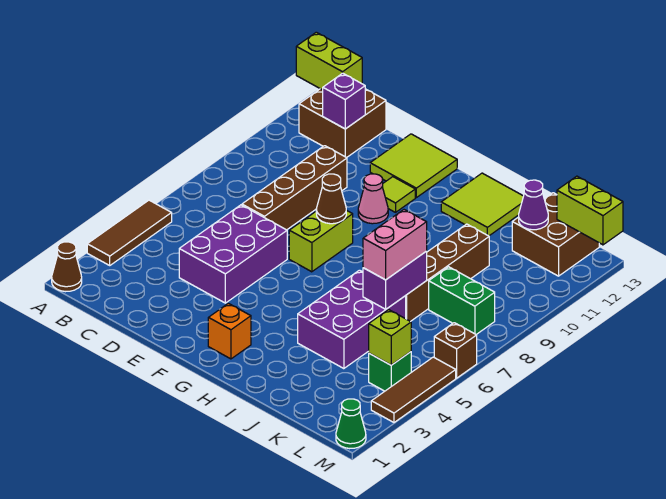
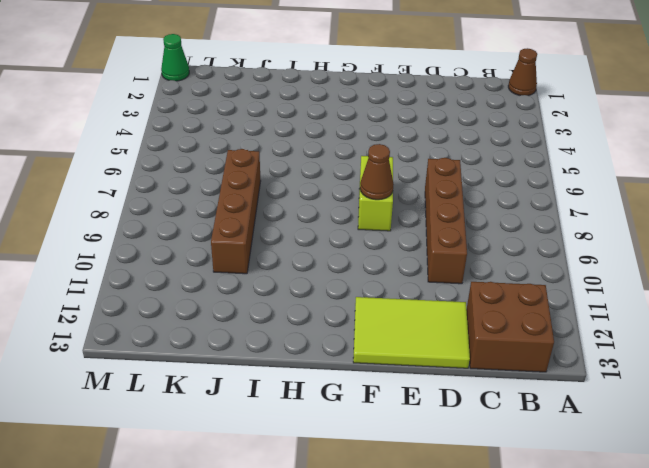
lime tile D12:F13 level 1 -> lime tile E12:F13 level 1
none -> brown tile A3:A5 level 1
none -> purple brick D4:E6 level 1
none -> pink cone F10 level 1

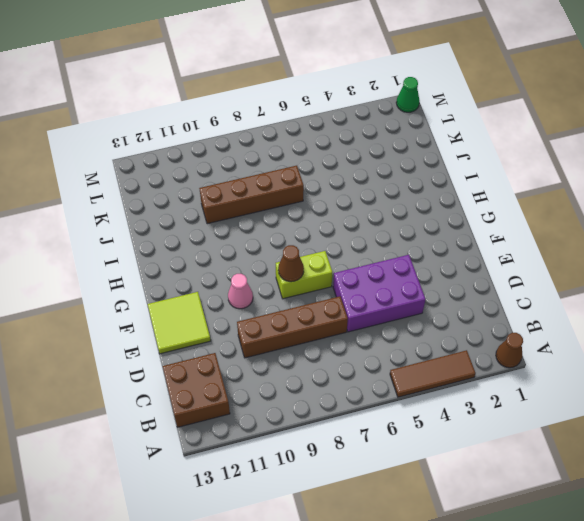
none -> lime tile F11 level 1
none -> orange brick G2 level 1
none -> lime tile H12:I13 level 1

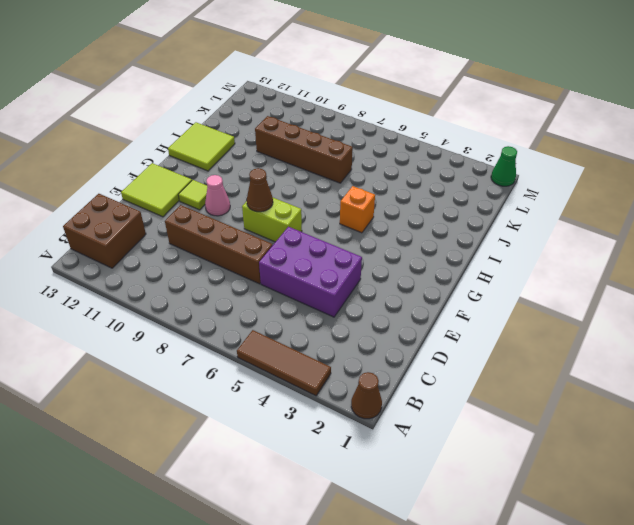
orange brick H5 level 1 -> orange brick G2 level 1
none -> purple brick I4:J6 level 1
none -> green brick K8:L8 level 1
none -> brown brick K12:L13 level 1

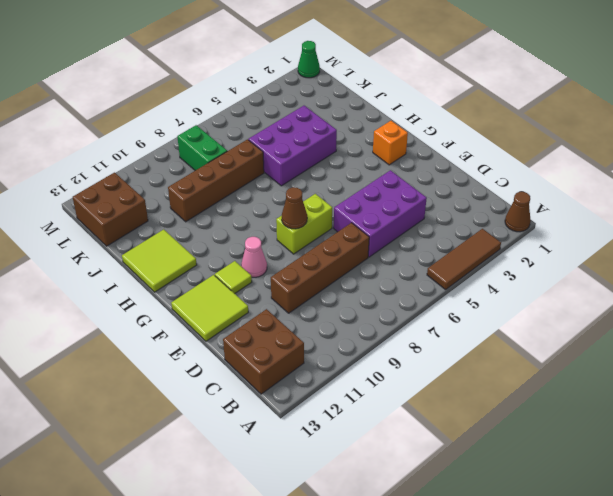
none -> green brick L4 level 1
none -> brown tile M3:M5 level 1
none -> brown brick M6 level 1

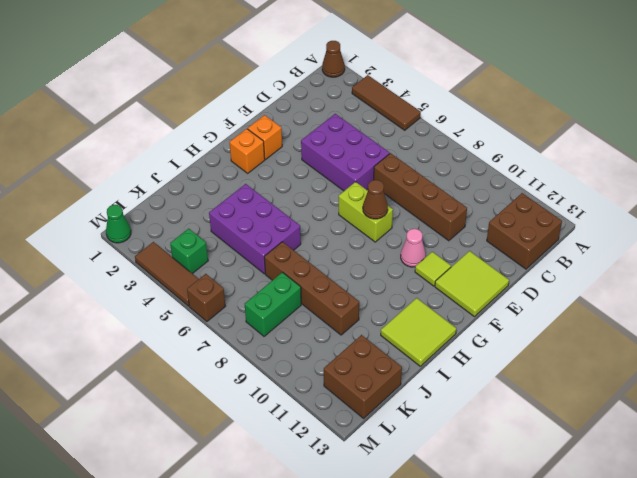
orange brick F2 level 1 -> none
none -> lime brick A13:B13 level 2
none -> purple brick C12 level 2
none -> purple brick J6:J7 level 2

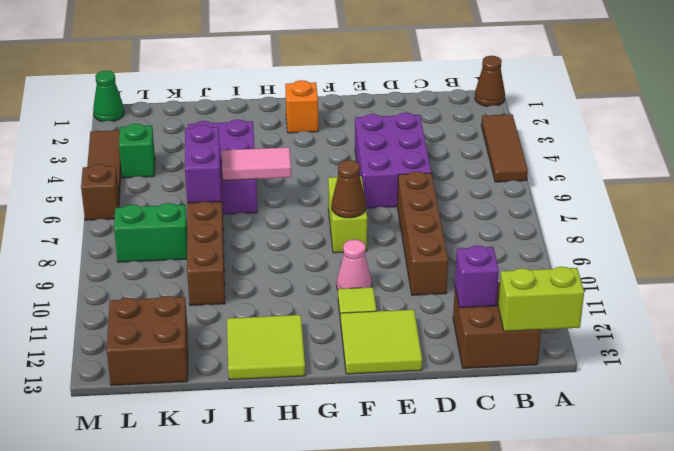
pink tile H6:I6 level 2 -> none
none -> purple cone K12 level 2
none -> lime brick L4 level 2
none -> lime brick L13:M13 level 2

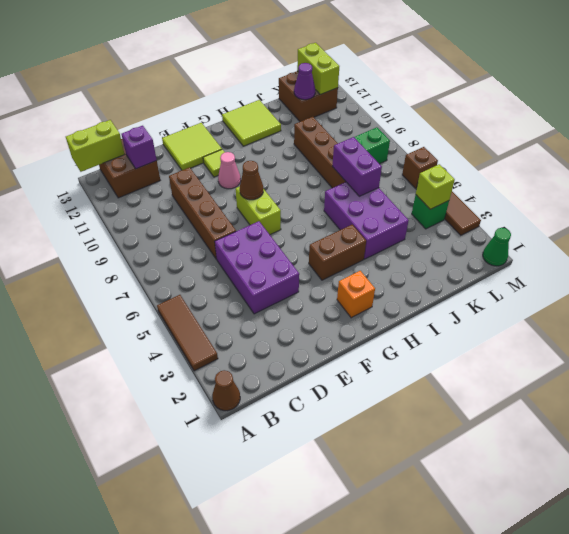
brown brick G4:H4 level 1 -> none
lime brick L12:L13 level 2 -> lime brick L13:M13 level 2
none -> pink brick J6:J7 level 3

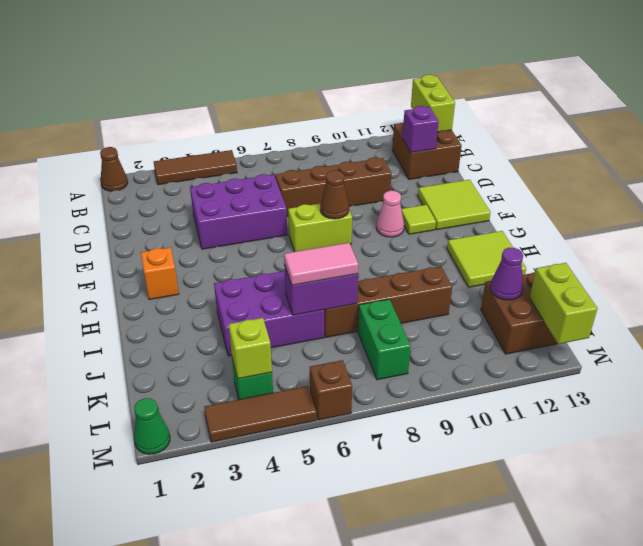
pink tile J6:J7 level 3 -> pink brick J6:J7 level 3

